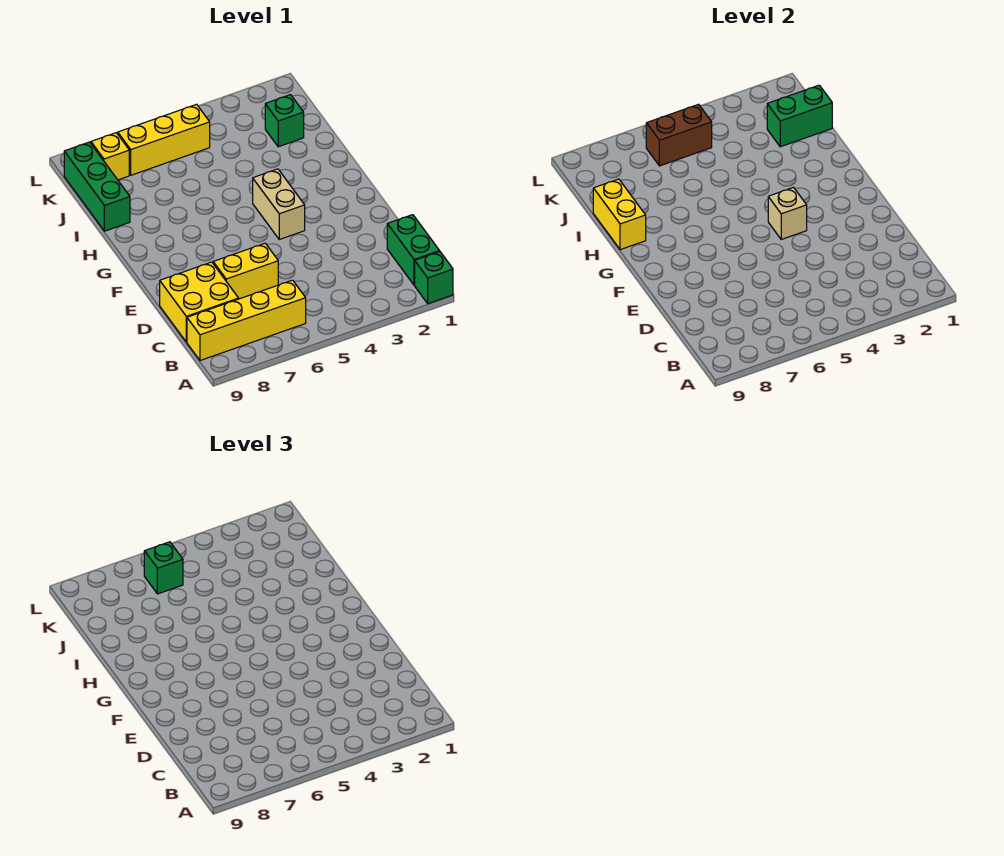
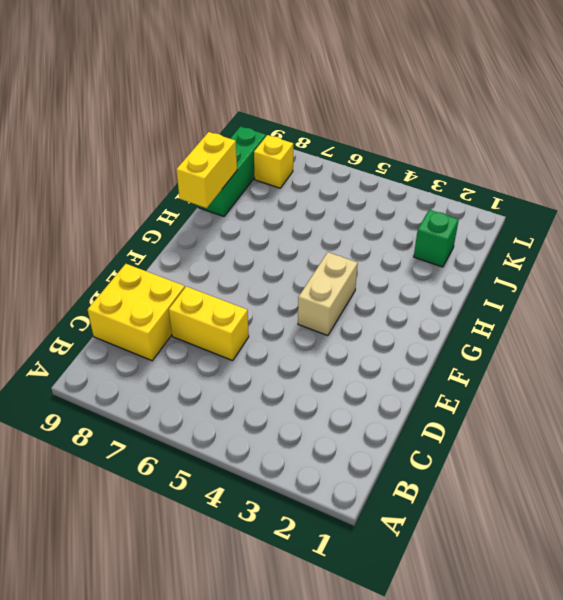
none -> green brick A1 level 1
none -> green brick B1:C1 level 1
none -> yellow brick B6:B9 level 1

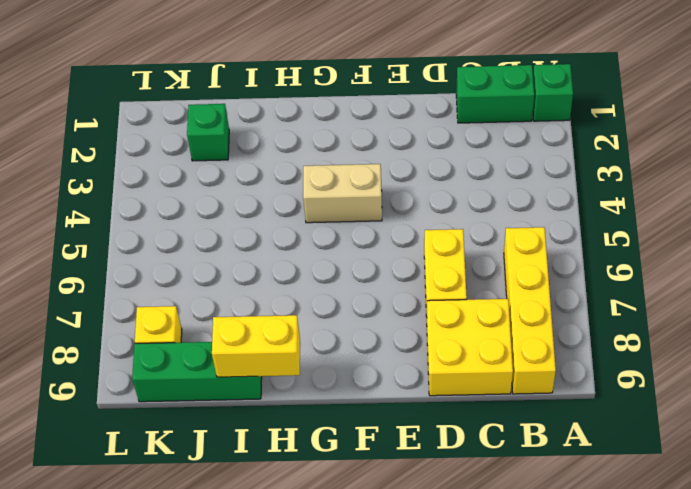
none -> yellow brick K5:K7 level 1
none -> tan brick F4 level 2
none -> green brick J1:J2 level 2

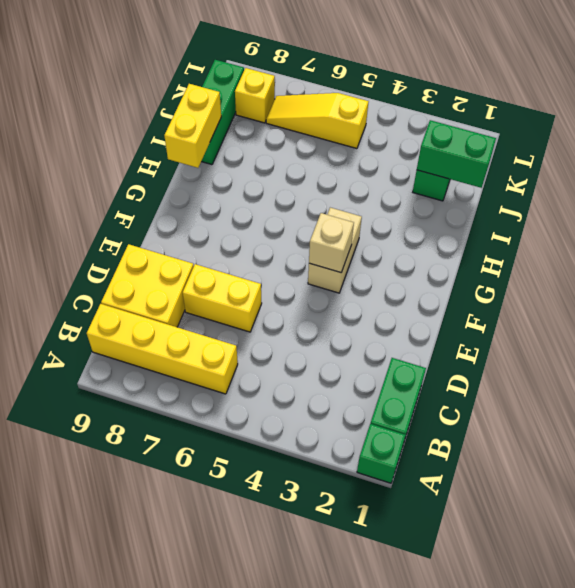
yellow slope K5:K7 level 1 top 5 -> yellow brick K5:K7 level 1
none -> brown brick K5:K6 level 2
none -> green brick K6 level 3

